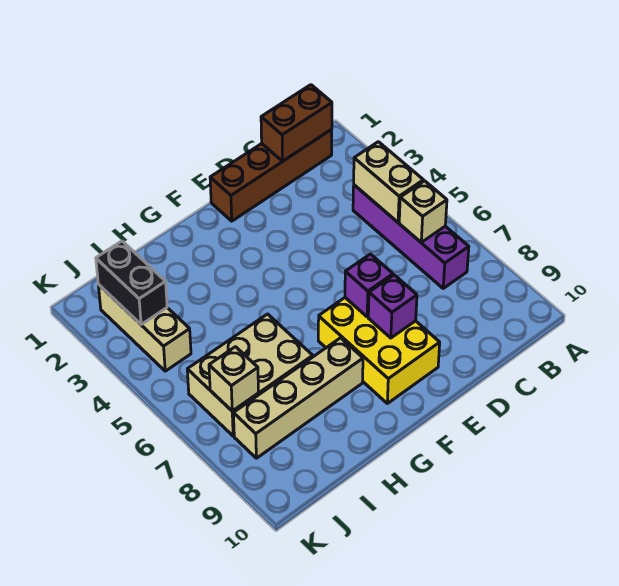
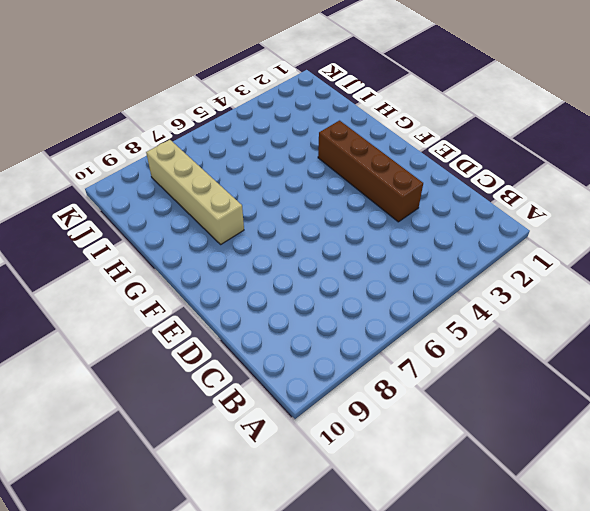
brown brick D3:G3 level 1 -> brown brick B1:E1 level 1
none -> purple brick B4:B7 level 1
none -> yellow brick E7:F9 level 1
none -> tan brick H6:J7 level 1

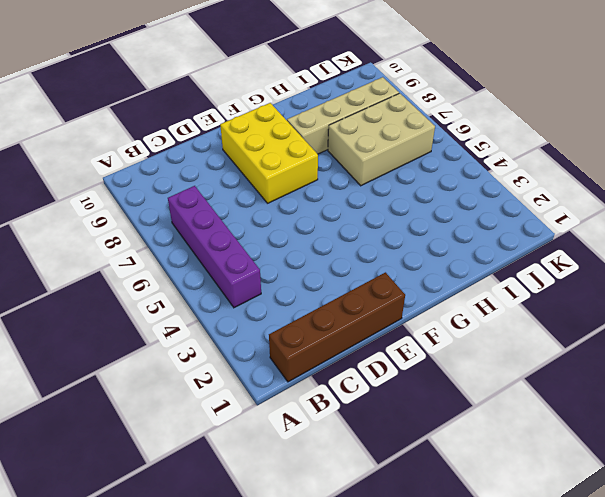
none -> tan brick J2:J4 level 1
none -> brown brick B1:C1 level 2
none -> tan brick B4:B5 level 2

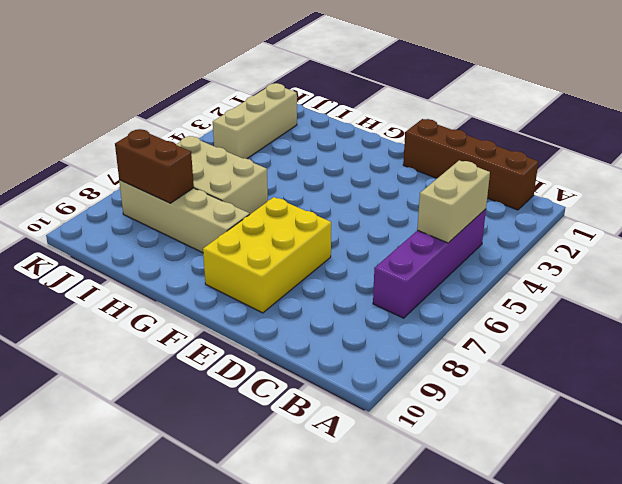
brown brick I8:J8 level 2 -> brown brick B1:C1 level 2
none -> tan brick B6 level 2
none -> purple brick E7 level 2
none -> purple brick E8 level 2

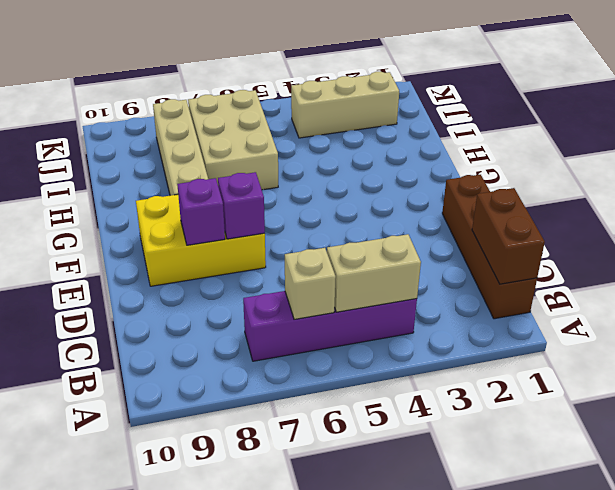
none -> black brick J2:J3 level 2
none -> tan brick J7 level 2

